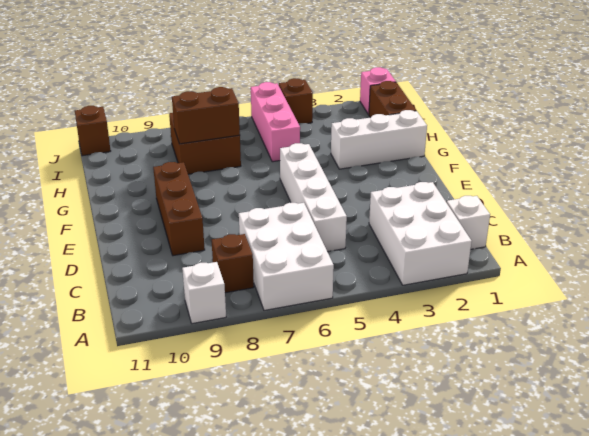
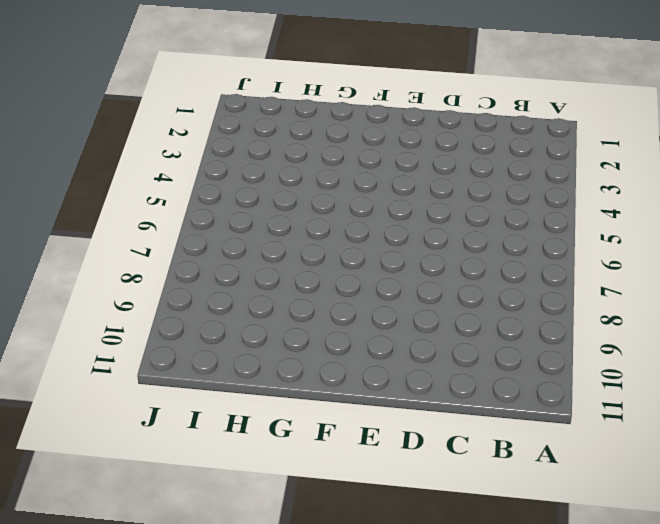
none -> white brick A2:C3 level 1
none -> white brick A6:C7 level 1
none -> white brick A9 level 1

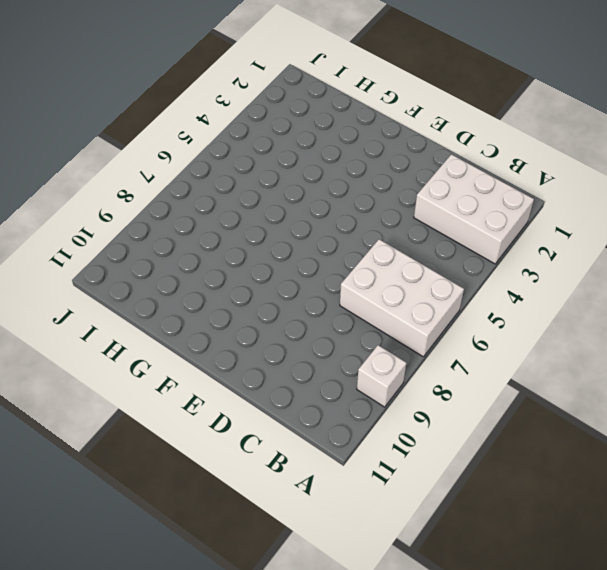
none -> white brick B1 level 1
none -> brown brick B8 level 1
none -> white brick C5:F5 level 1

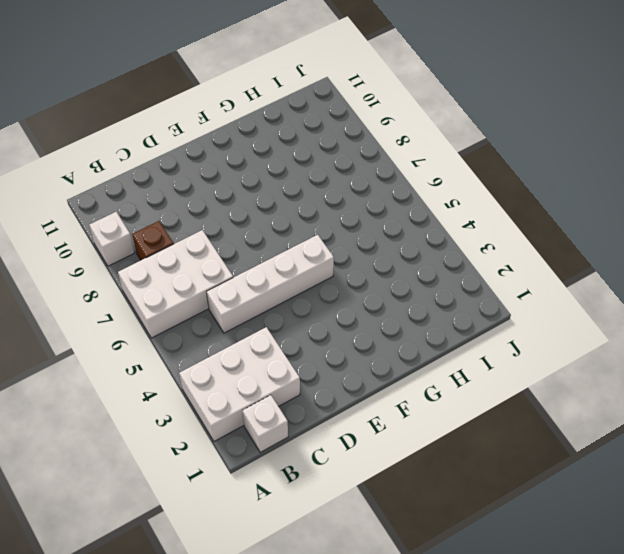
none -> brown brick D9:F9 level 1
none -> white brick G1:G3 level 1
none -> brown brick H1:I1 level 1

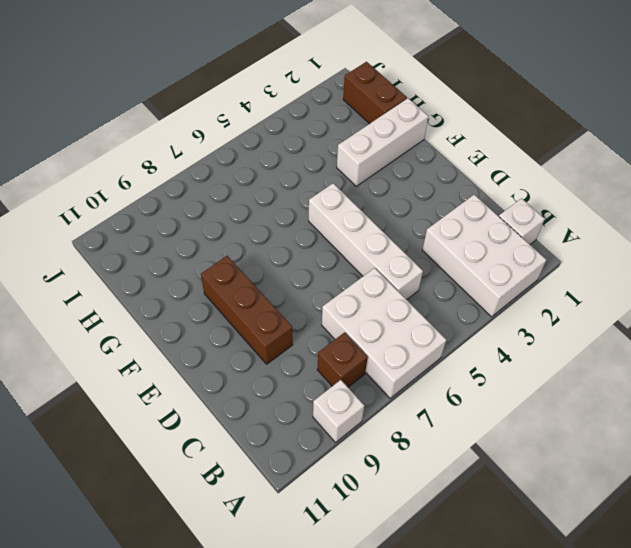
none -> pink brick H5:J5 level 1
none -> brown brick H7:I8 level 1
none -> pink brick J1 level 1

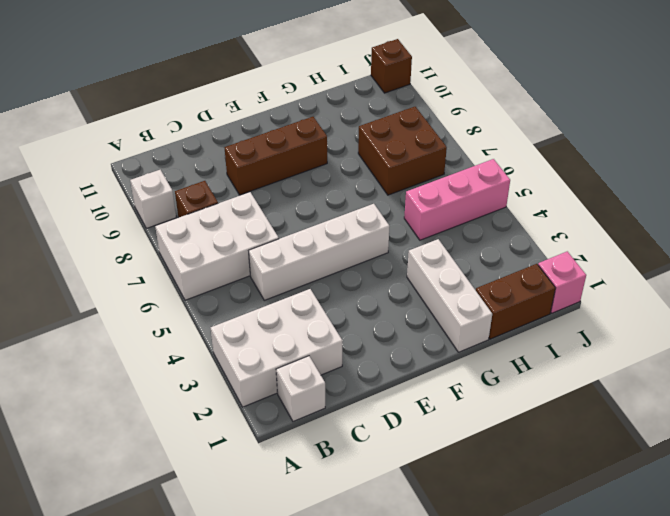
none -> brown brick J4 level 1
none -> brown brick H7:H8 level 2

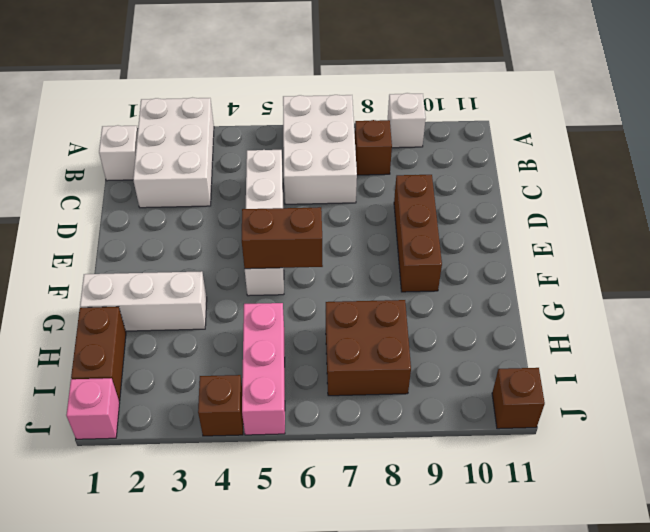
brown brick F5:F6 level 2 -> brown brick H7:H8 level 2

